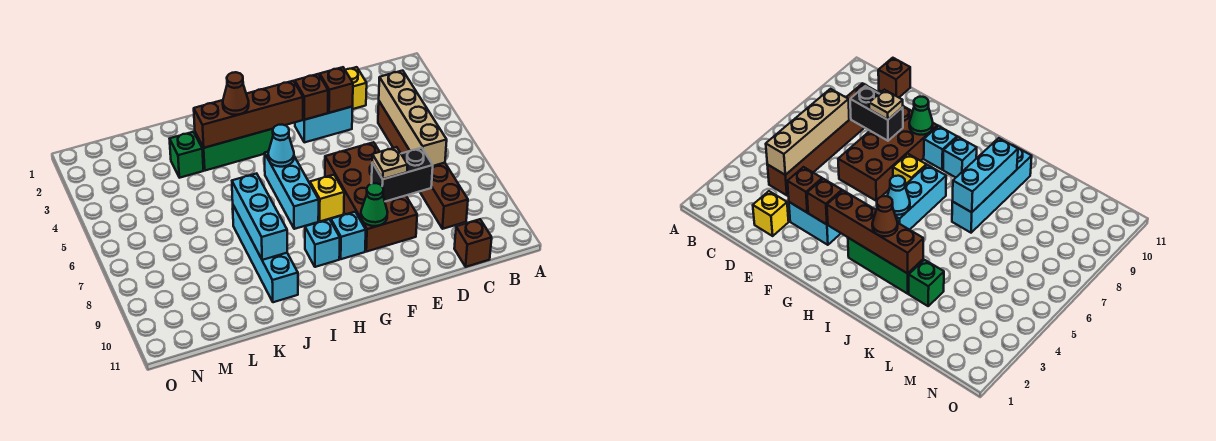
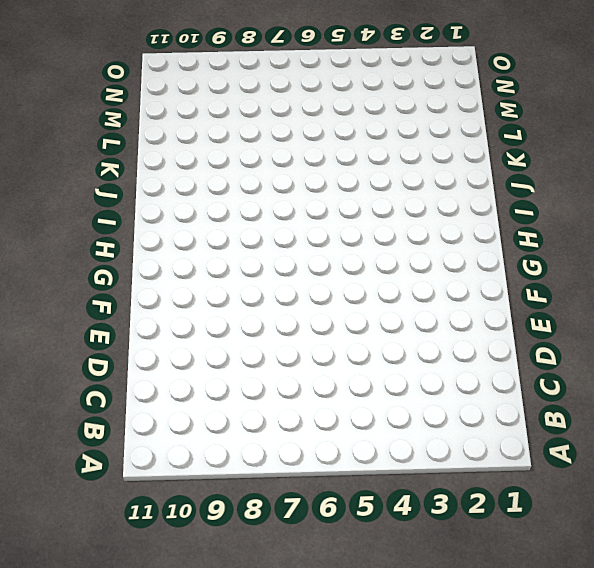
none -> brown brick C4:C9 level 1
none -> brown brick C11 level 1
none -> yellow brick D2 level 1

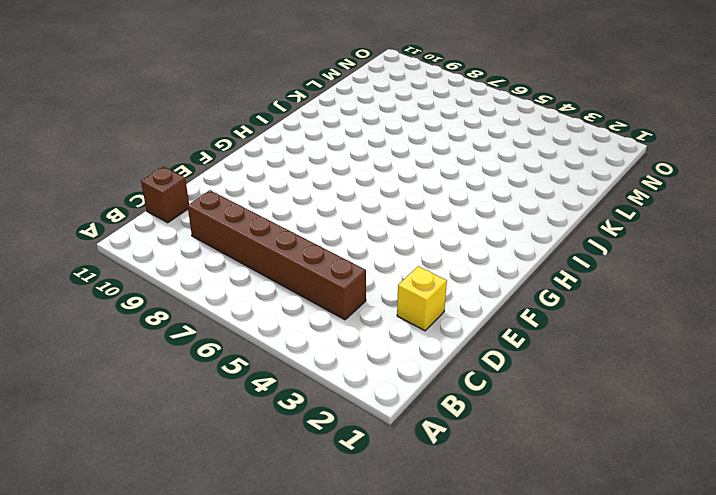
none -> cyan brick E3:F3 level 1
none -> brown brick E6:F9 level 1
none -> yellow brick G7 level 1

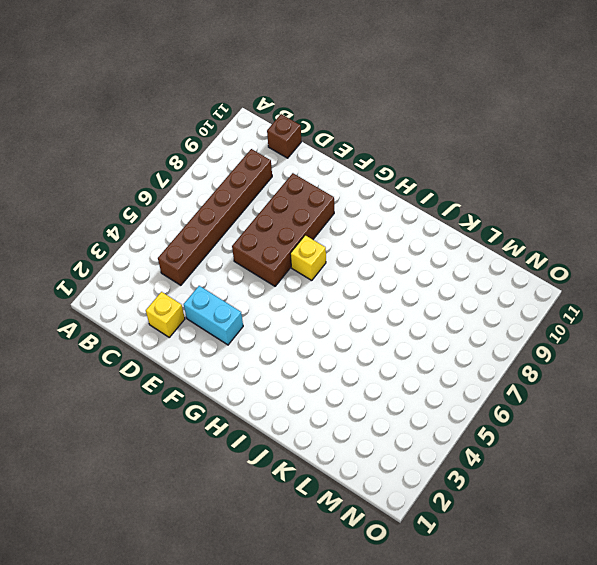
none -> cyan brick G9 level 1
none -> green brick H3:J3 level 1
none -> cyan brick H5:H7 level 1

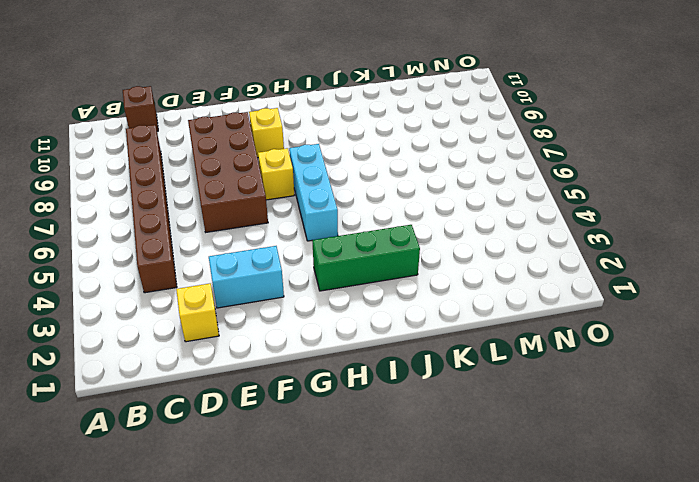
yellow brick G9 level 1 -> cyan brick G9 level 1
none -> cyan brick H9 level 1
none -> cyan brick J7:J10 level 1
none -> green brick K3 level 1

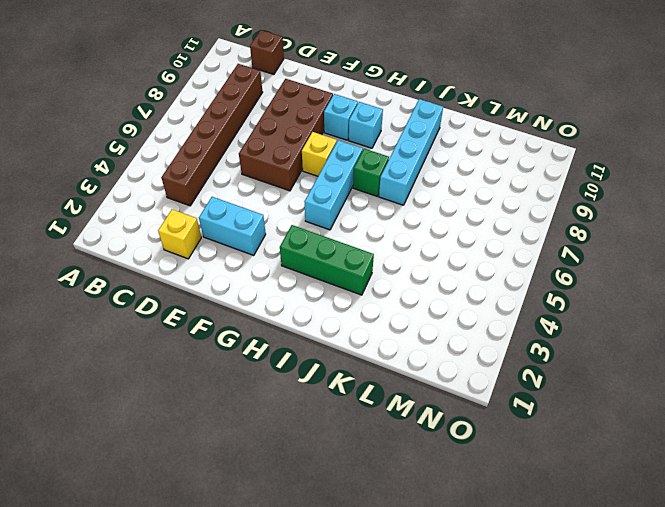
green brick I7 level 1 -> green brick K3 level 1
none -> tan brick C4:C7 level 2
none -> black brick D8:E8 level 2
none -> brown brick E3 level 2

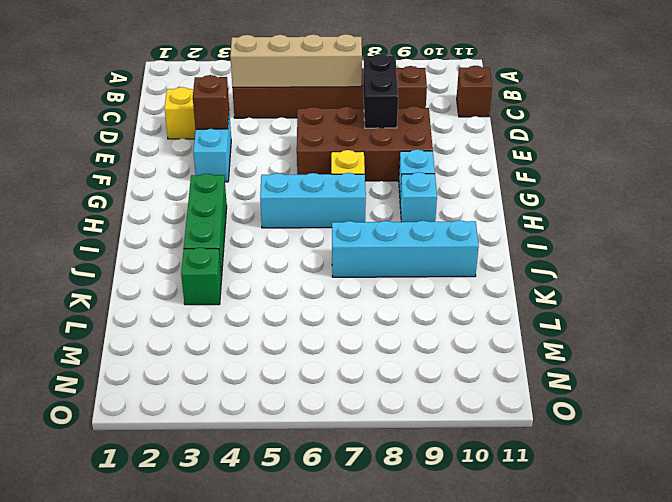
none -> brown brick F3 level 2
none -> green cone F9 level 2
none -> brown brick G3:J3 level 2

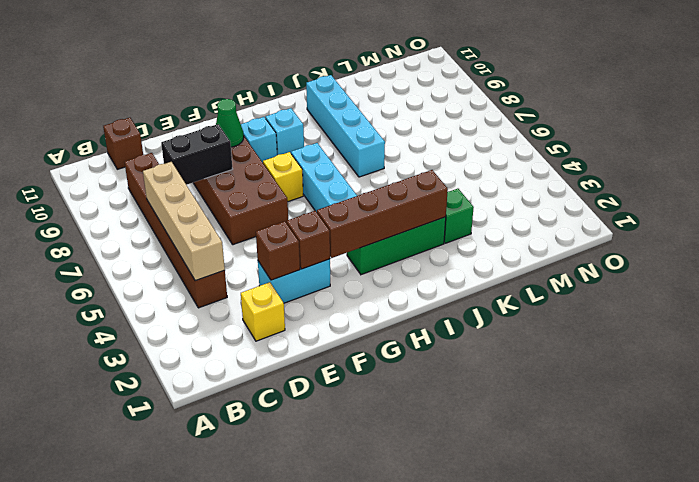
none -> cyan cone H5 level 2
none -> cyan brick J7:J9 level 2
none -> tan plate E8 level 3

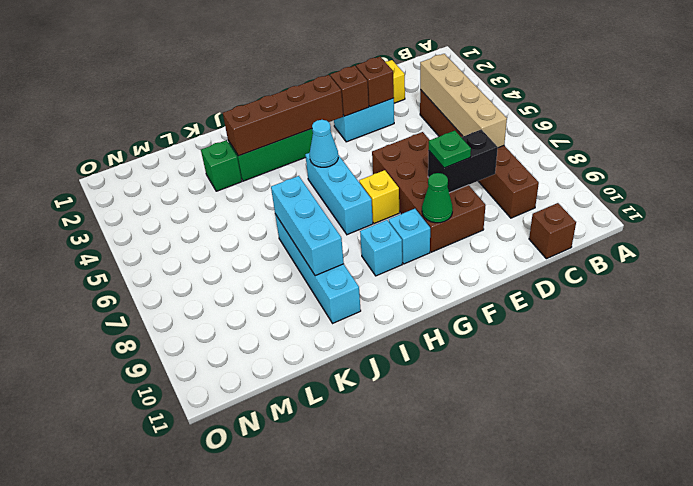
green plate E8 level 3 -> tan plate E8 level 3
none -> brown cone I3 level 3

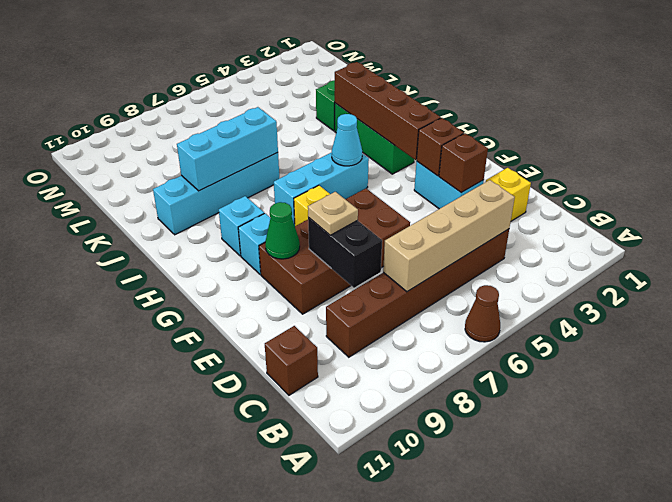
brown cone A6 level 1 -> brown cone I3 level 3

